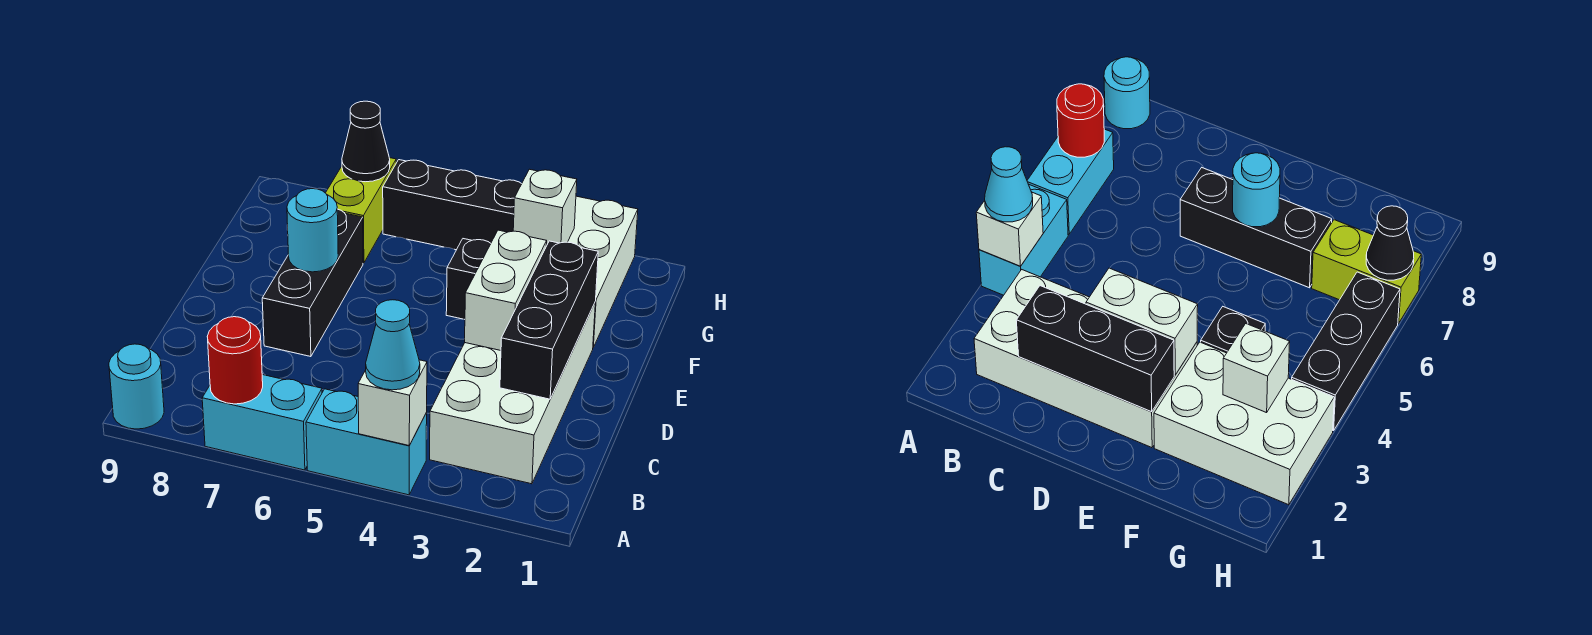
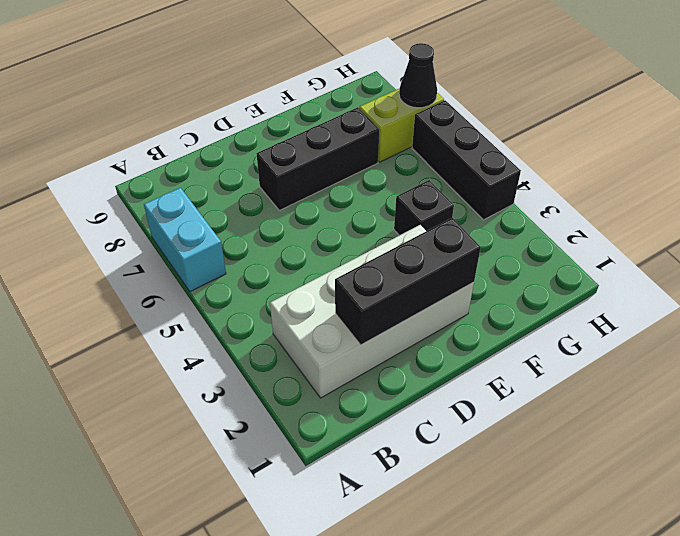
none -> cyan brick A4:A5 level 1
none -> cyan round brick A9 level 1
none -> white brick F2:H3 level 1

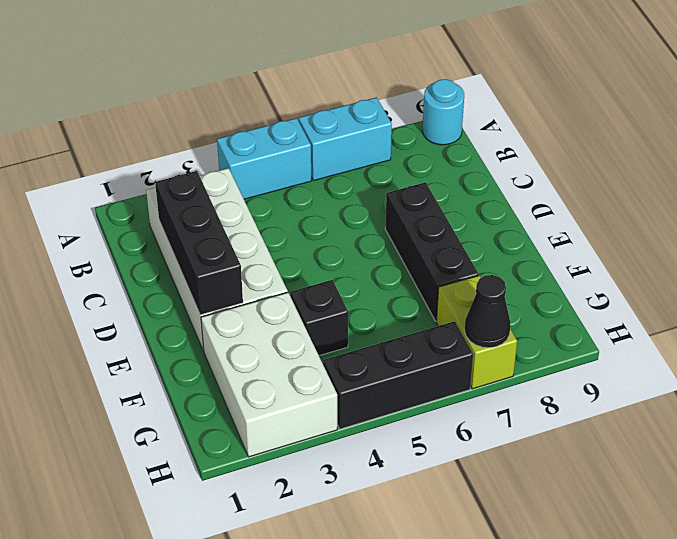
none -> white brick A4 level 2
none -> red round brick A7 level 2
none -> white brick D3:E3 level 2

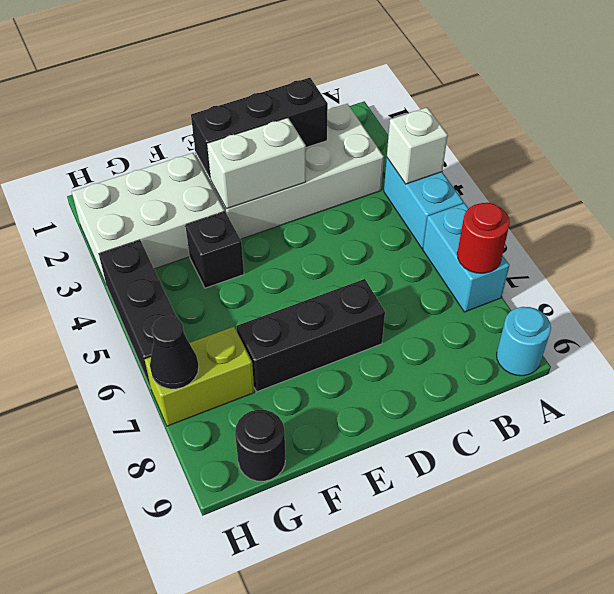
black round brick G9 level 1 -> none
none -> cyan round brick E7 level 2
none -> white brick G3 level 2
none -> cyan cone A4 level 3

